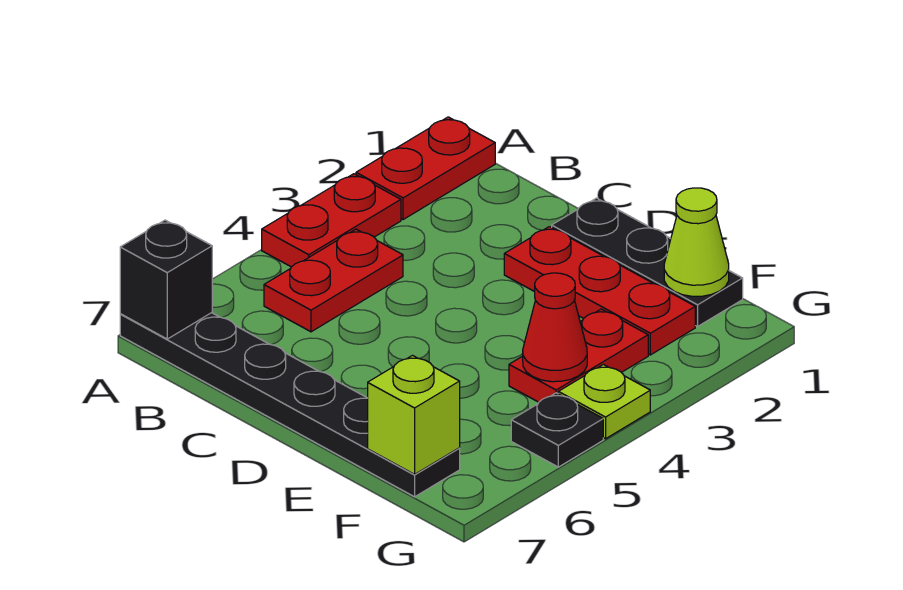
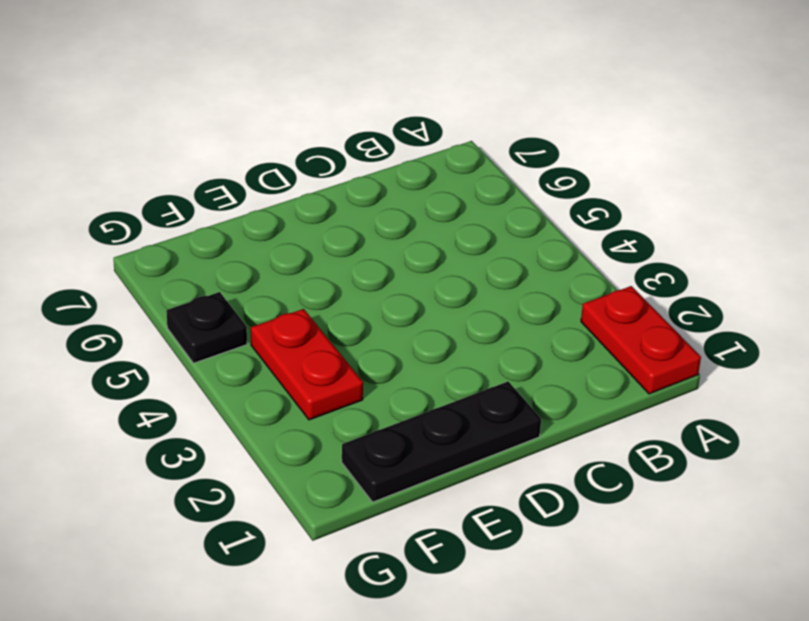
none -> red plate A3:A4 level 1
none -> black plate A7:F7 level 1
none -> red plate B4:B5 level 1

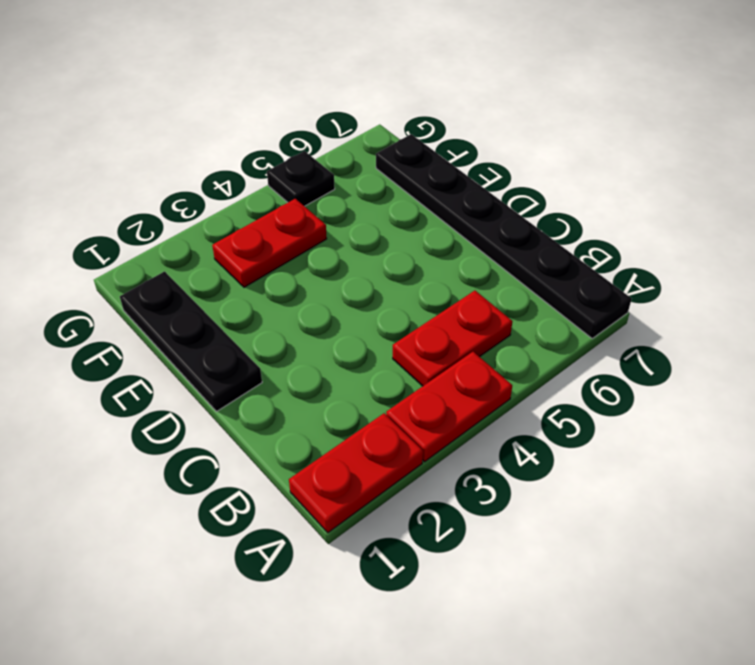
none -> red plate D2:F2 level 1
none -> lime plate G4 level 1
none -> black brick A7 level 2

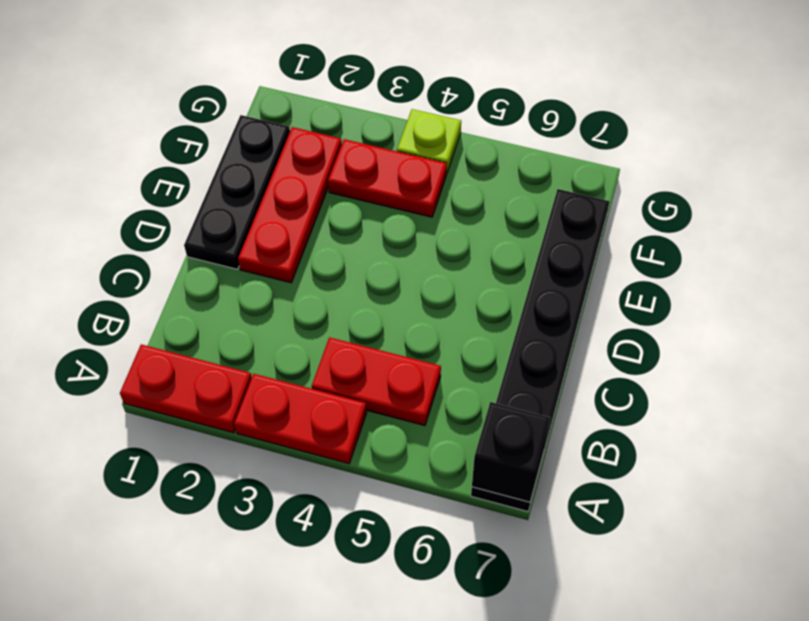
none -> black plate G5 level 1
none -> lime cone F1 level 2
none -> red cone F4 level 2

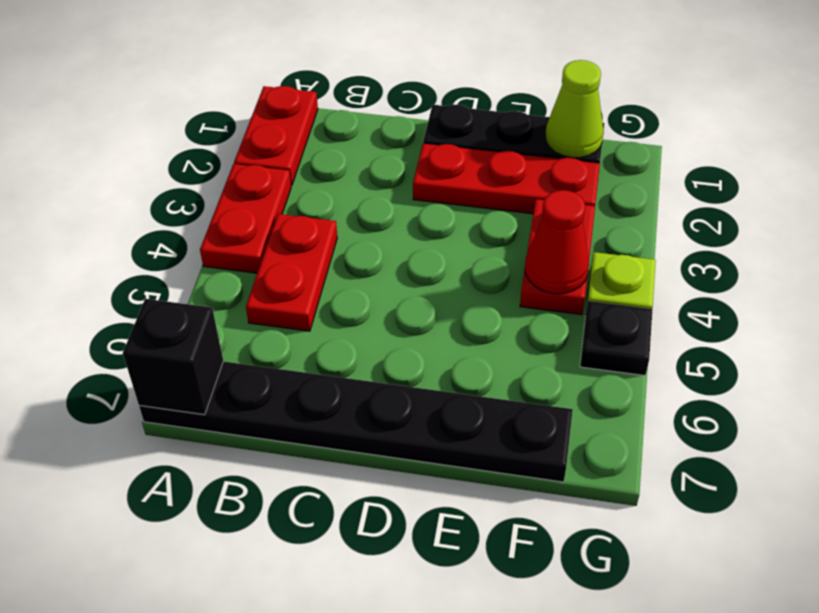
none -> lime brick F7 level 2

